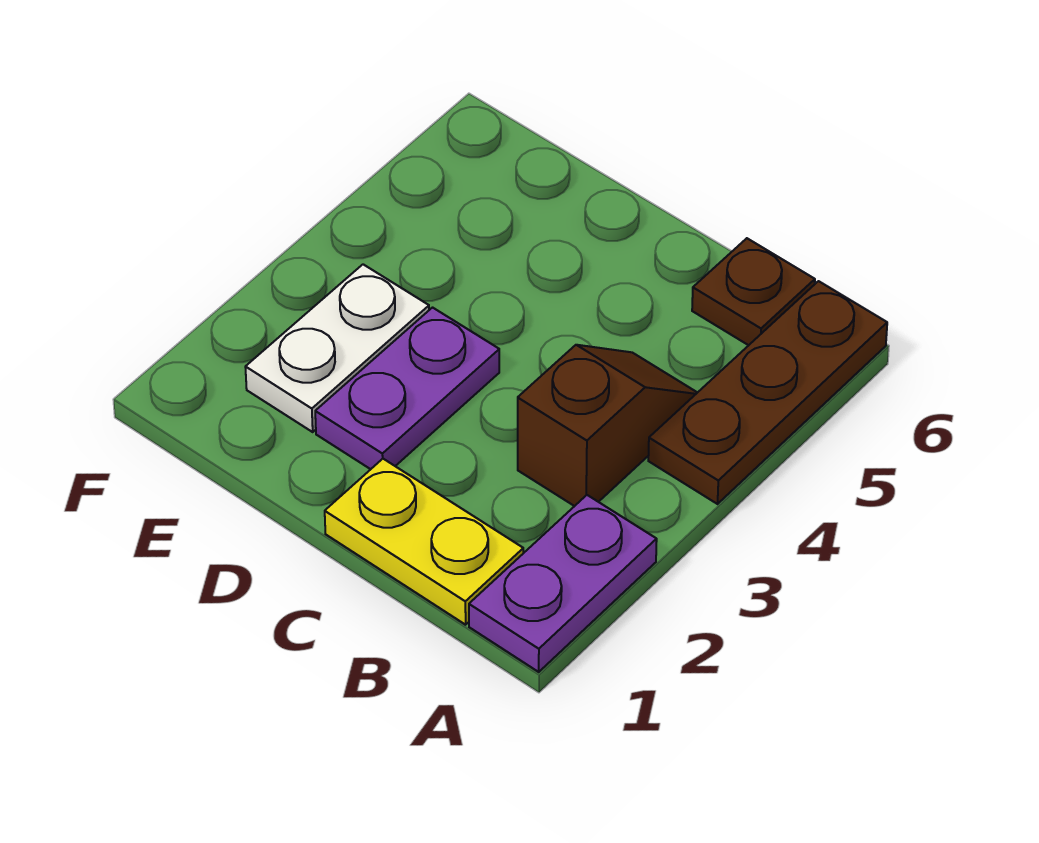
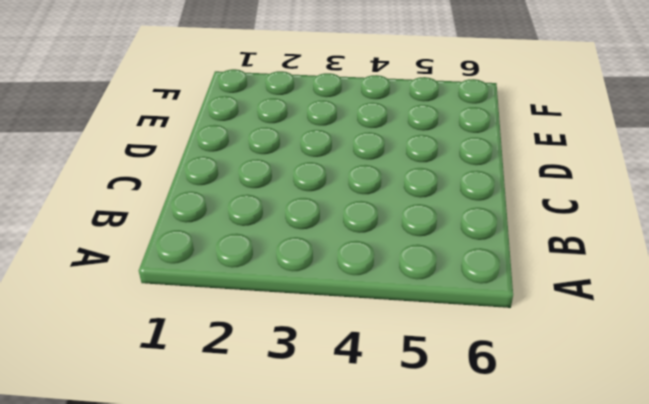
none -> purple plate A1:A2 level 1
none -> brown plate A4:A6 level 1

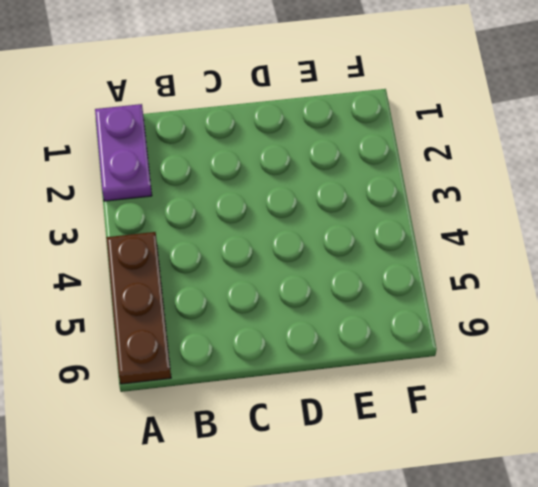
none -> yellow plate B1:C1 level 1
none -> brown slope B3:B4 level 1 top 3

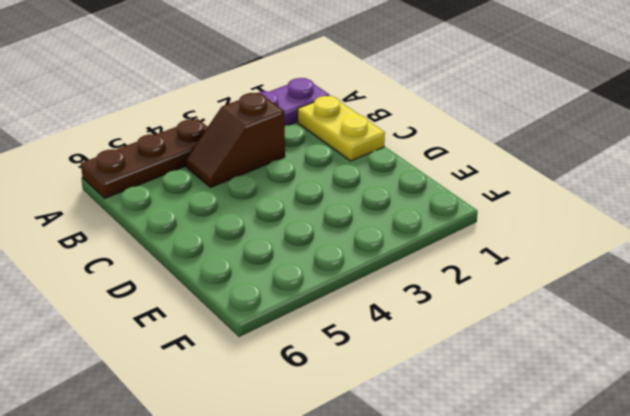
none -> brown plate B6 level 1
none -> purple plate D2:D3 level 1

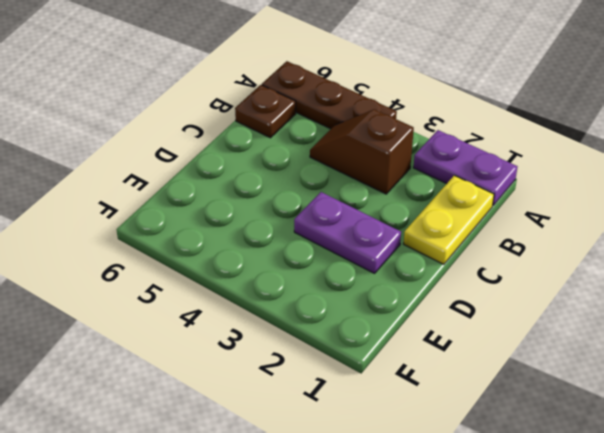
none -> white plate E2:E3 level 1

